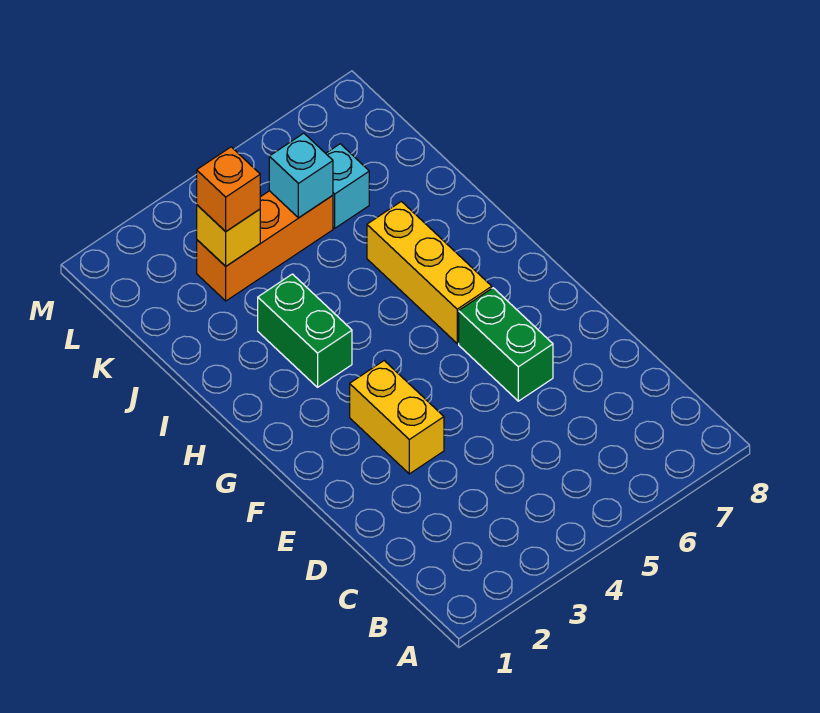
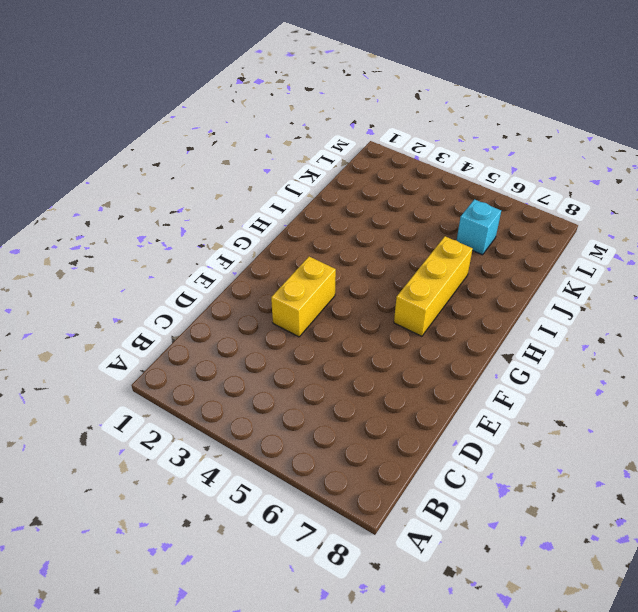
none -> green brick E6:F6 level 1
none -> green brick H3:I3 level 1

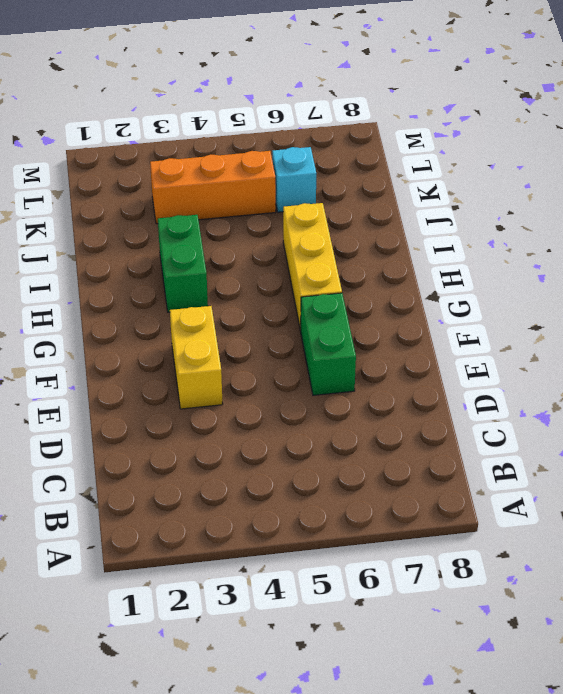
none -> yellow brick K3 level 2
none -> cyan brick K5 level 2

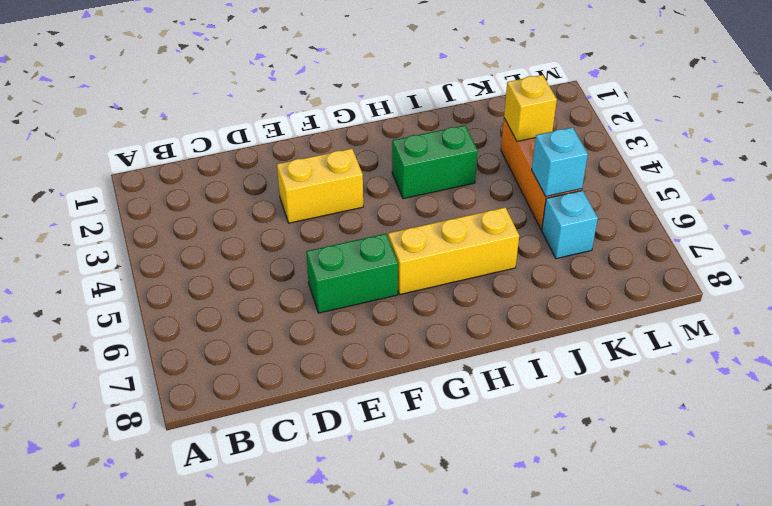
none -> orange brick K3 level 3

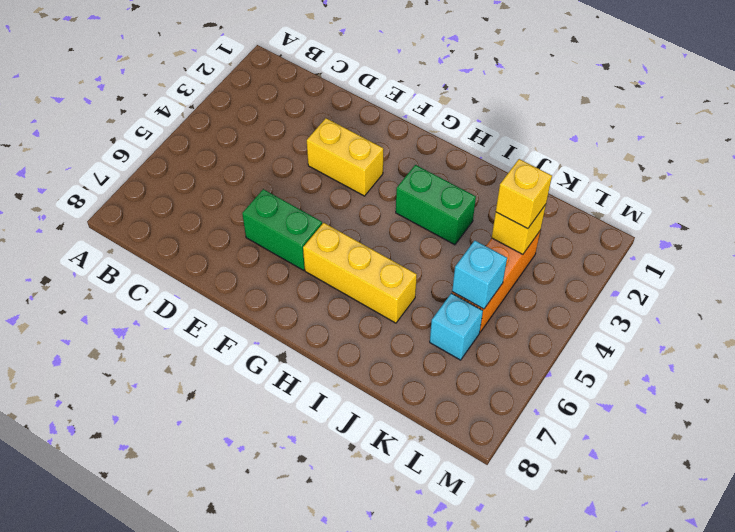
yellow brick K3 level 3 -> orange brick K3 level 3

